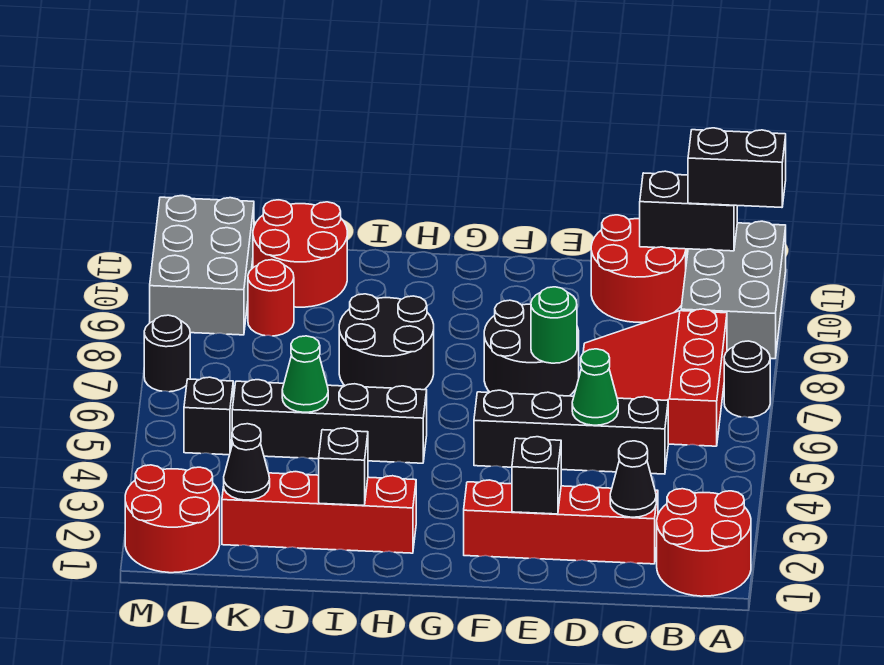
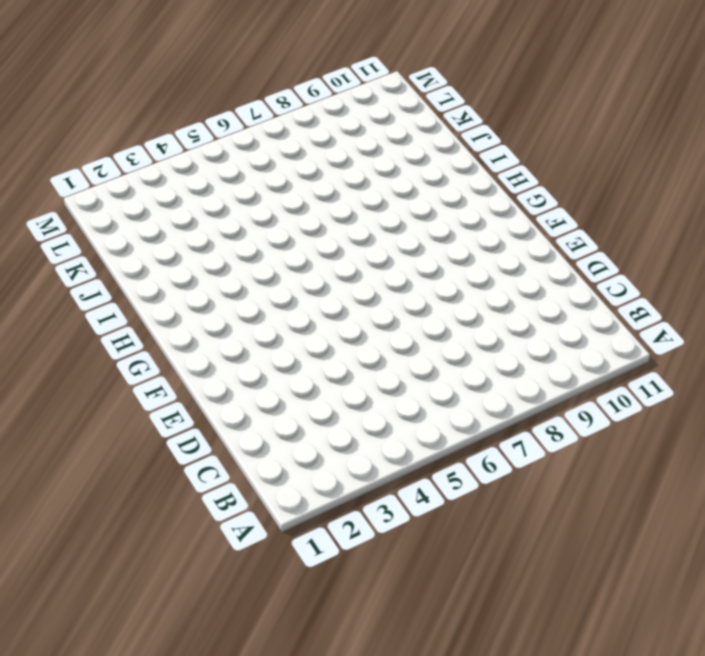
none -> red round brick A1:B2 level 1
none -> black round brick A7 level 1
none -> grey brick A9:B11 level 1

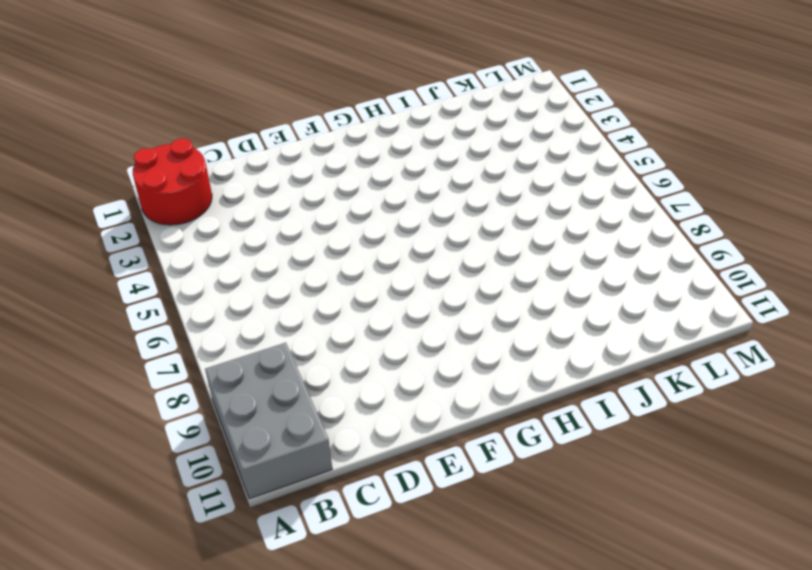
none -> black round brick A7 level 1
none -> red slope B6:D8 level 1 top B
none -> red brick C2:F2 level 1

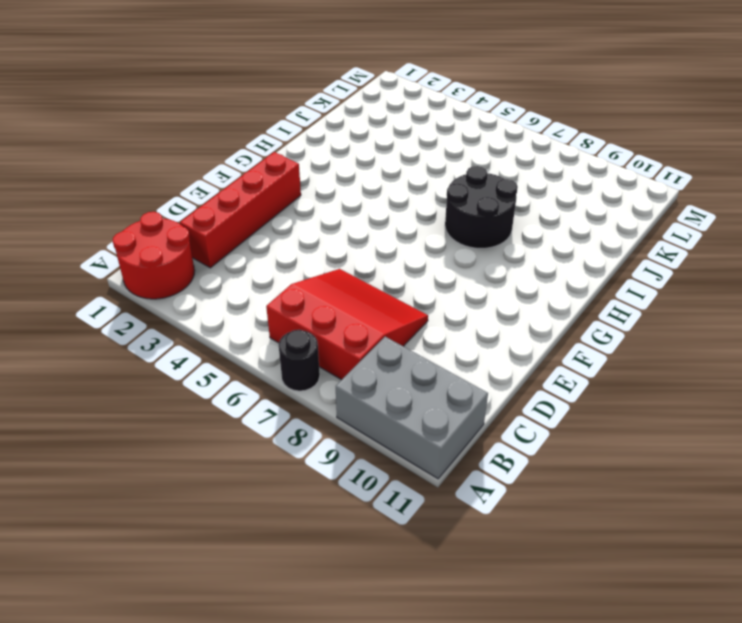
none -> black brick C5:F5 level 1
none -> red round brick C10:D11 level 1
none -> black round brick E7:F8 level 1

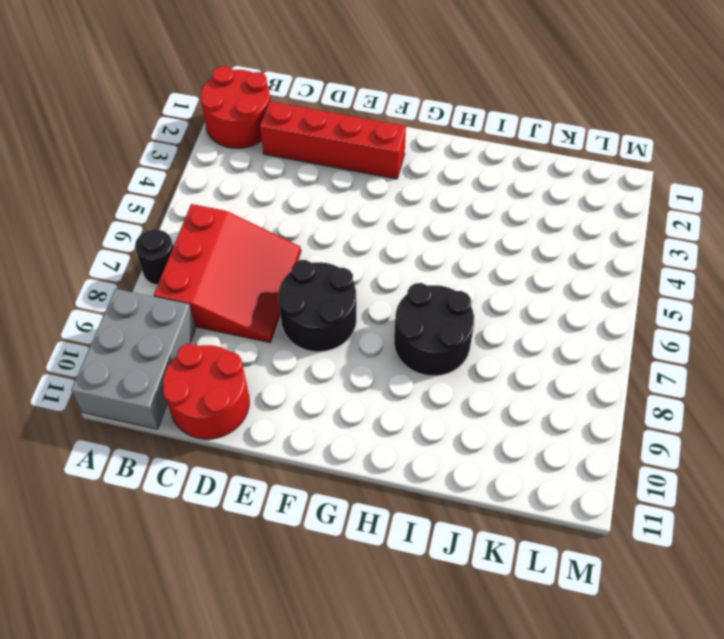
none -> black brick C5:F5 level 1
none -> red brick H2:K2 level 1
none -> black brick H5:K5 level 1

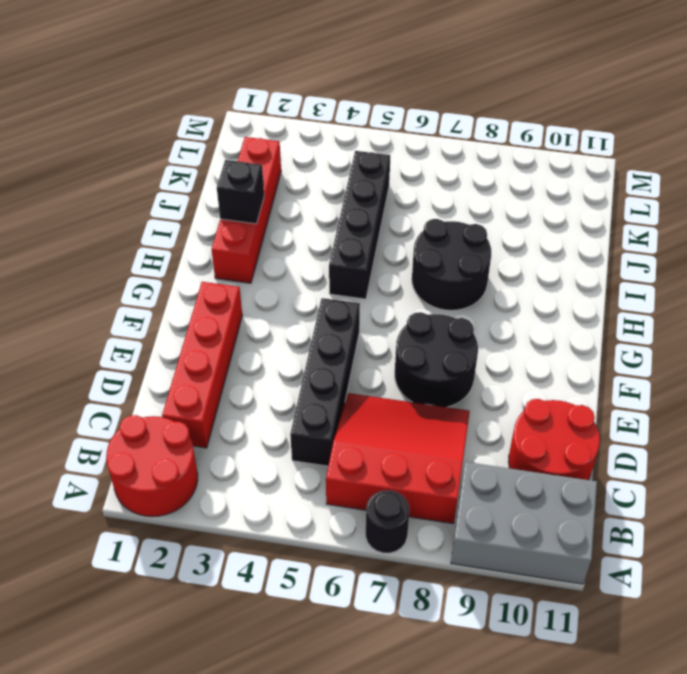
none -> red round brick J10:K11 level 1
none -> red round brick K9 level 1
none -> red round brick L1:M2 level 1

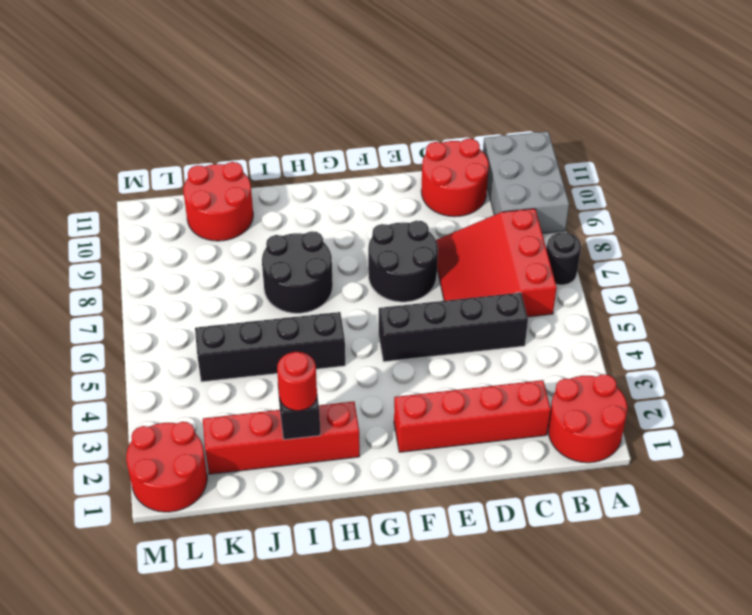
red round brick I2 level 3 -> red round brick K9 level 1
none -> black brick L5 level 1
none -> grey brick L9:M11 level 1
none -> black round brick M7 level 1

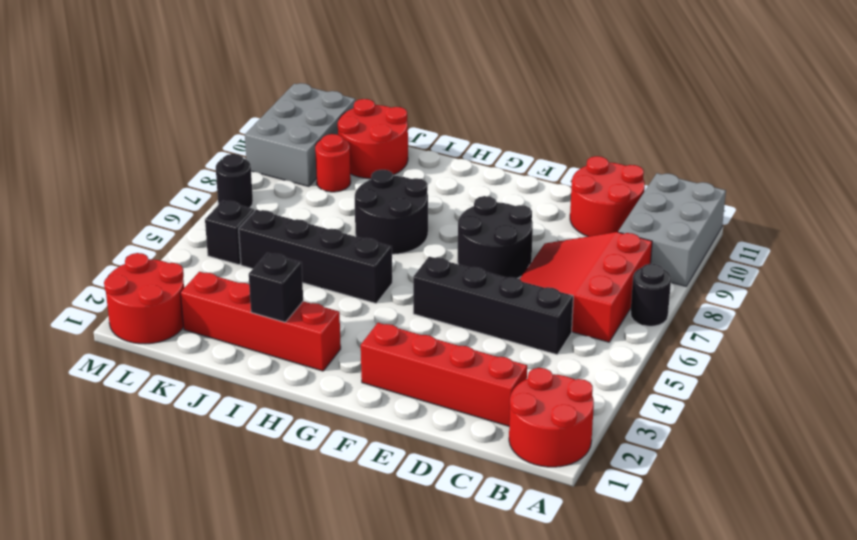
none -> black brick B11:C11 level 2
none -> black cone C2 level 2
none -> green cone D5 level 2

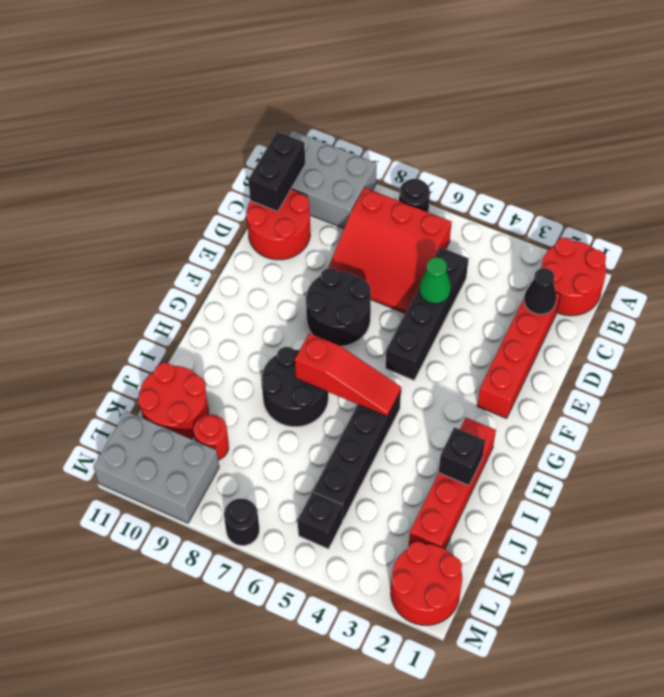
red slope H5:H7 level 2 top 7 -> none
none -> black brick E2 level 2
none -> green round brick E7 level 2
none -> green cone J5 level 2

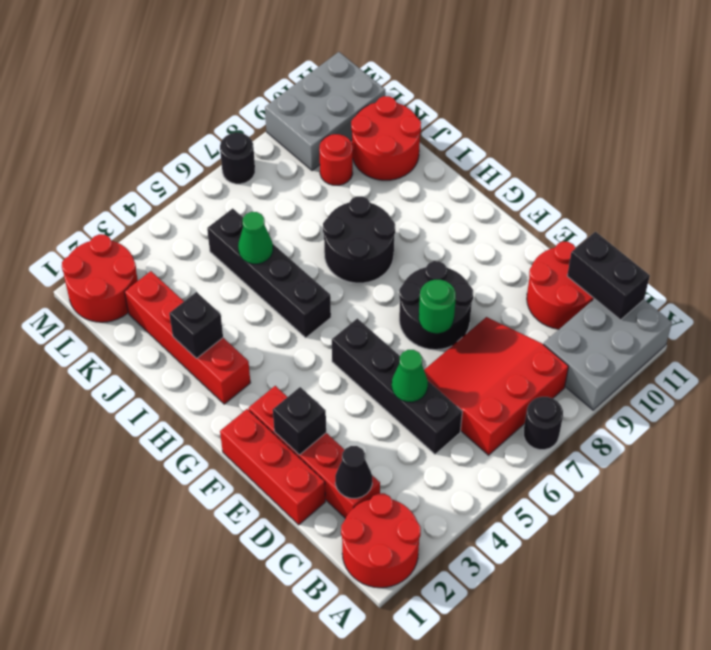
red brick D1:F1 level 1 -> none
none -> black brick L5 level 1
none -> black cone K2 level 2
none -> black brick A11:B11 level 3

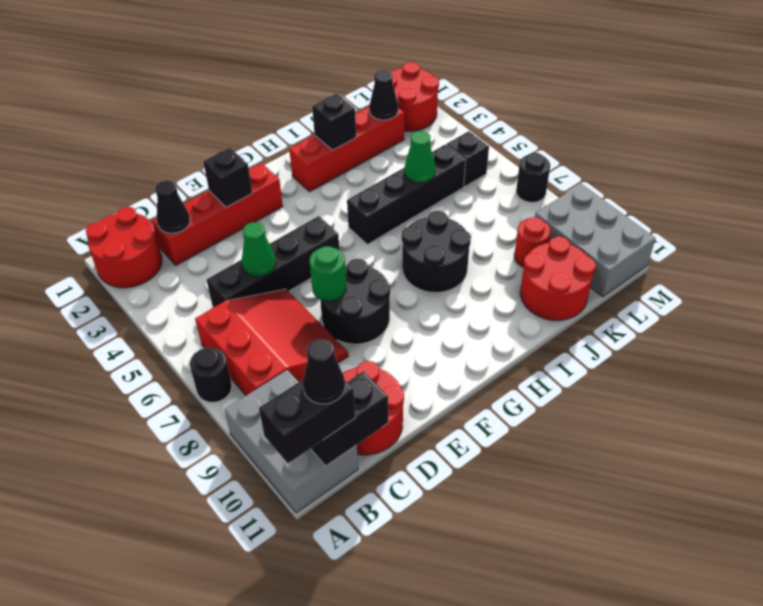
black cone B11 level 4 -> none

